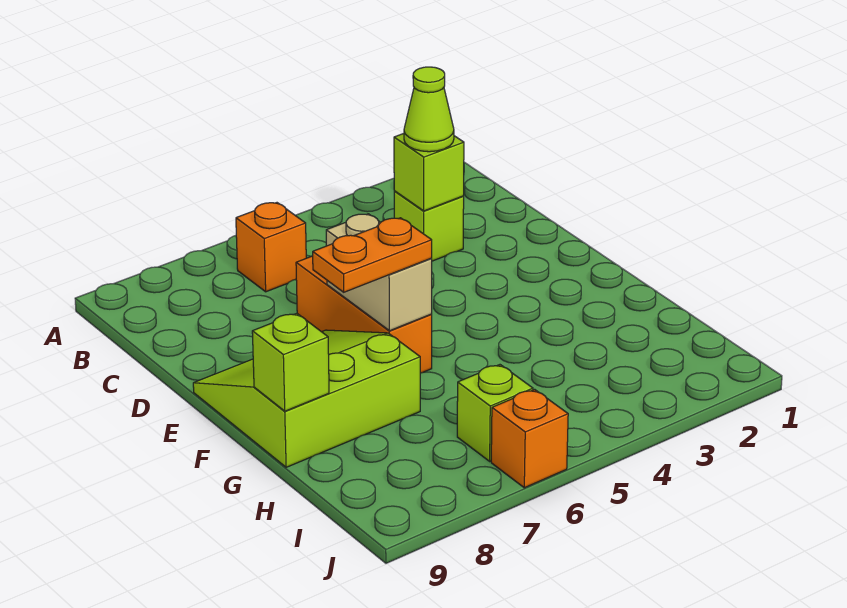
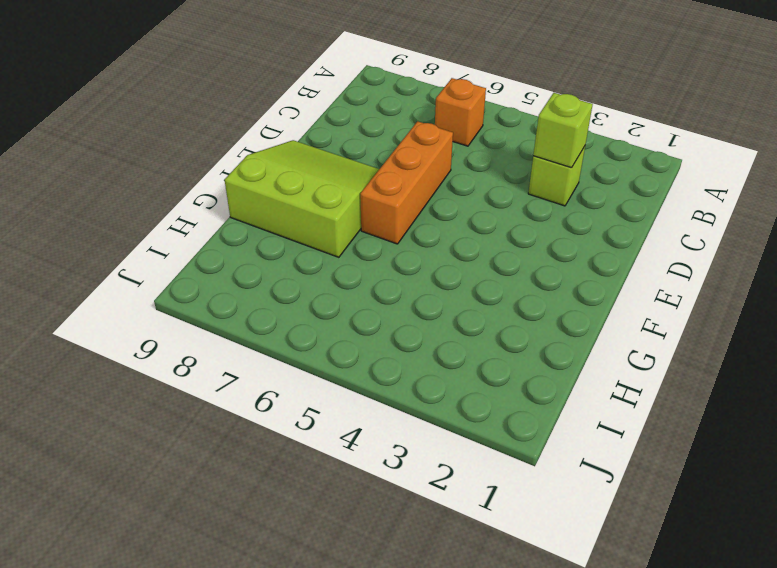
none -> lime brick I6 level 1
none -> orange brick J6 level 1

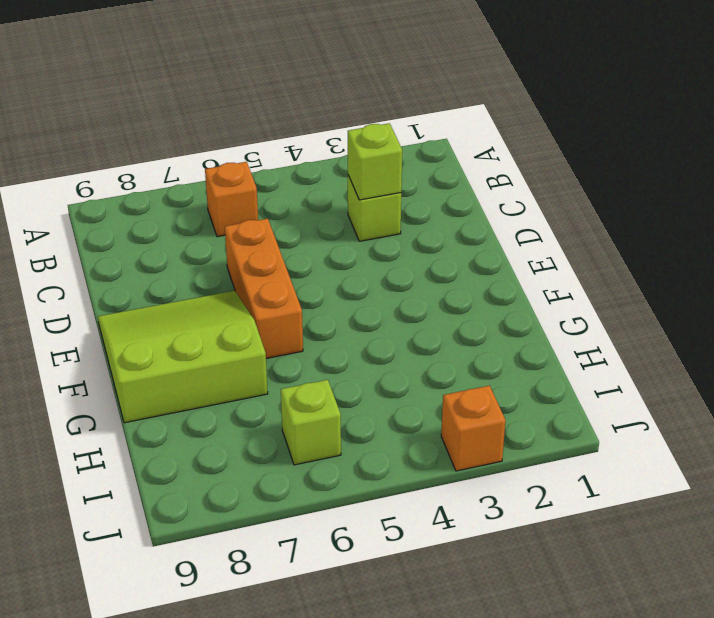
orange brick J3 level 1 -> orange brick J6 level 1
none -> tan brick E6:F6 level 2
none -> lime brick G9 level 2

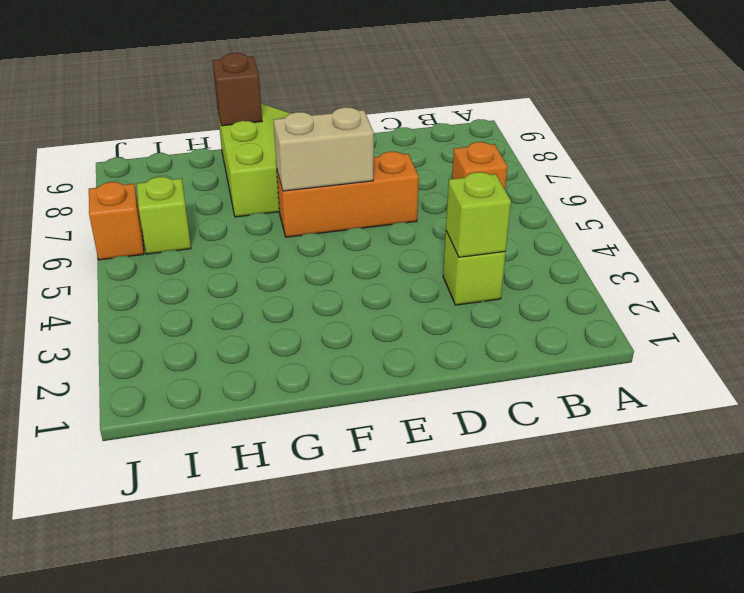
brown brick G9 level 2 -> lime brick G9 level 2
none -> lime cone C3 level 3
none -> orange plate F6:F7 level 3

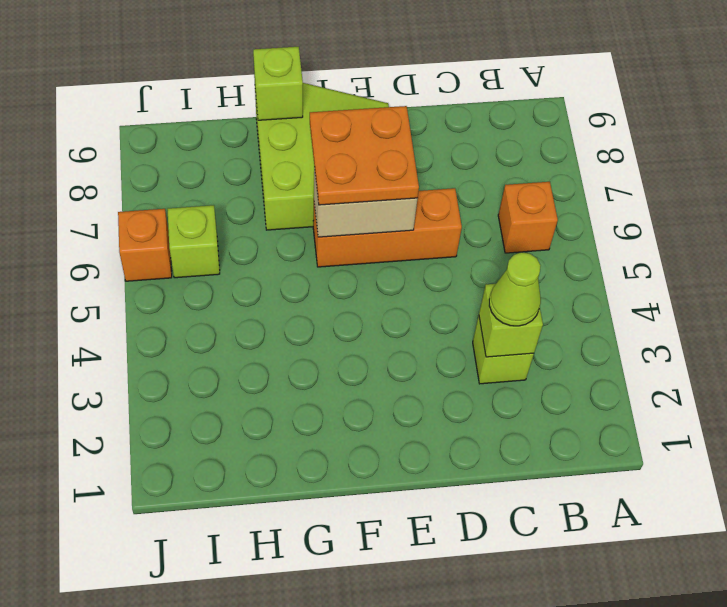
orange plate E6:F7 level 3 -> orange plate F6:F7 level 3

